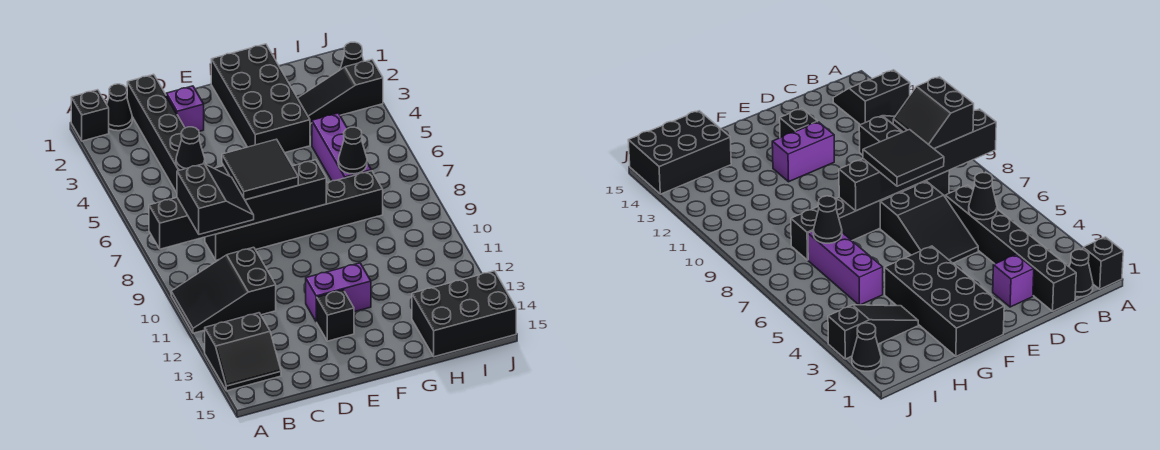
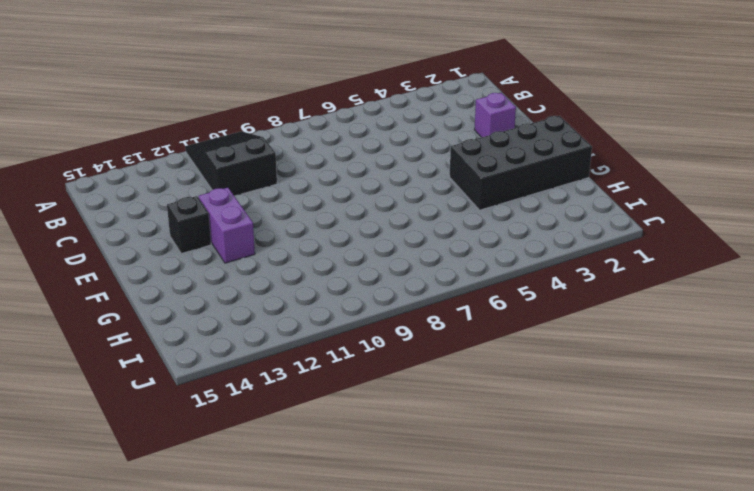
none -> black brick A1 level 1
none -> black slope A13:B14 level 1 top 13
none -> black cone B1 level 1

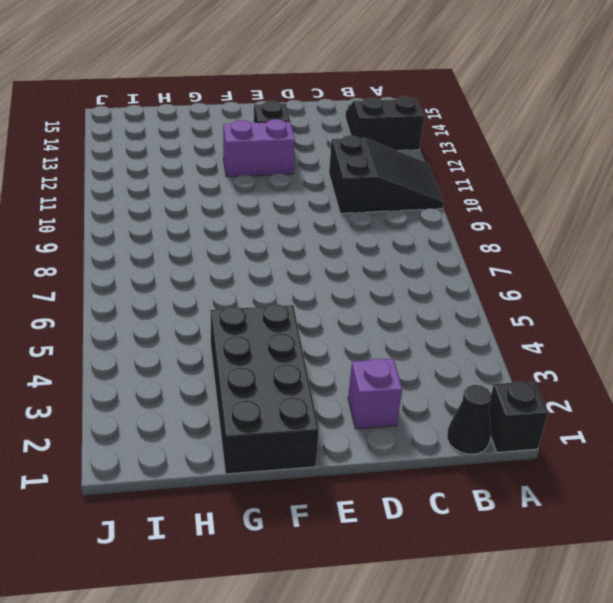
none -> black brick C1:C6 level 1
none -> black brick C8:H8 level 1
none -> black slope D5:E7 level 1 top 7

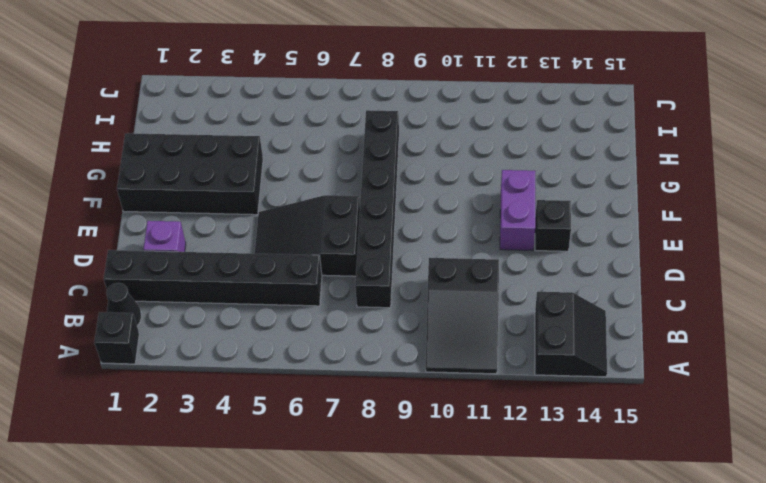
none -> black slope H3:J3 level 1 top J
none -> purple brick H5:H7 level 1
none -> black brick H14:J15 level 1

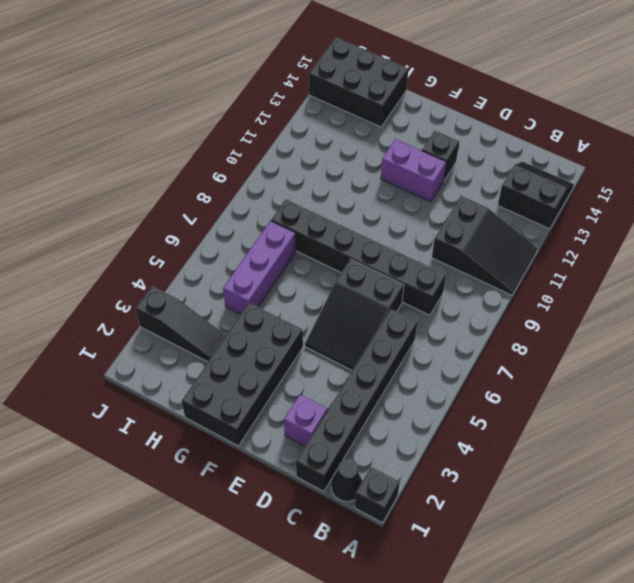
none -> black cone J2 level 1
none -> black brick A8:F8 level 2
none -> black cone C5 level 2

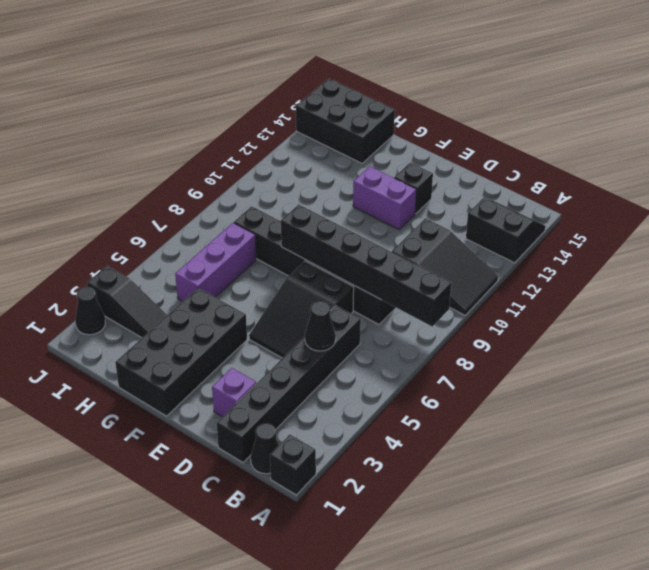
none -> black cone H7 level 2
none -> black slope B8:C9 level 3 top B
none -> black tile D7:E8 level 3

